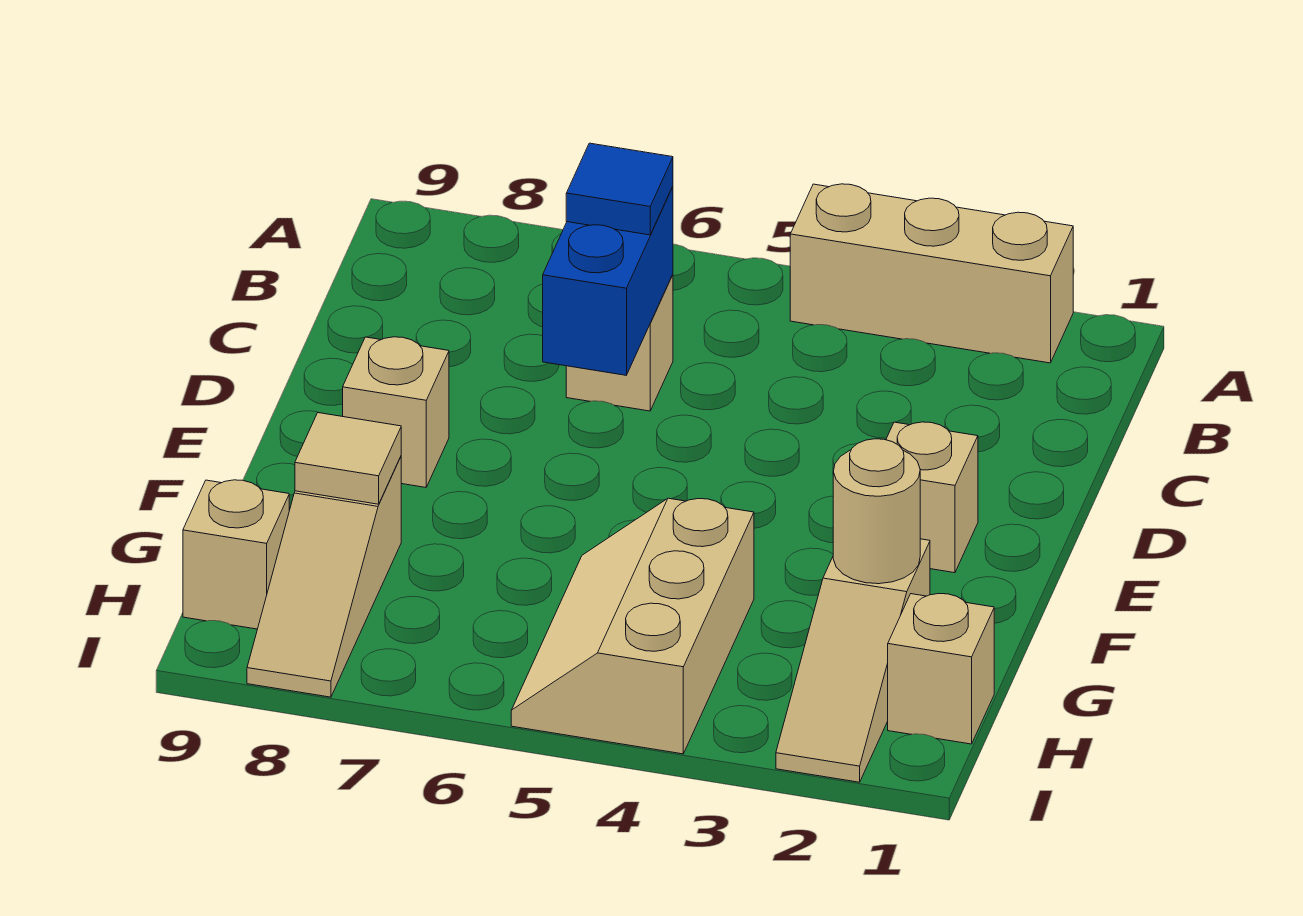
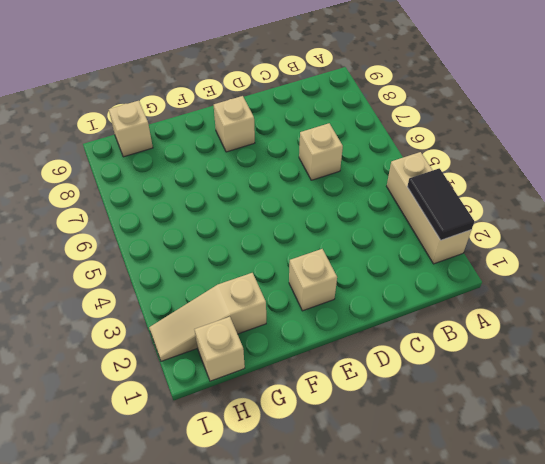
black tile A2:A3 level 2 -> none
none -> tan slope G4:I5 level 1 top 4
none -> tan slope G8:I8 level 1 top G
none -> blue brick C6:D6 level 2

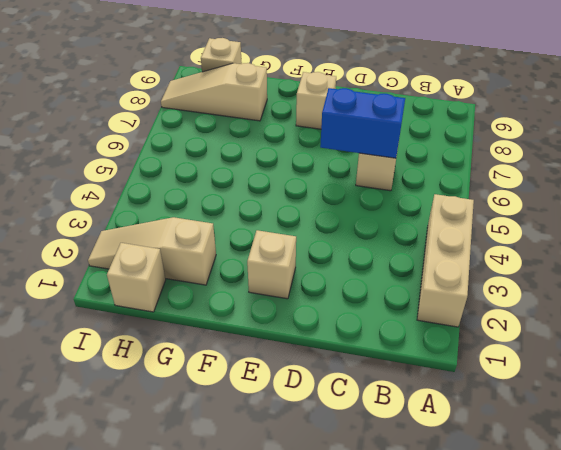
none -> tan slope G4:I5 level 1 top 4
none -> tan round brick G2 level 2
none -> tan tile G8 level 2

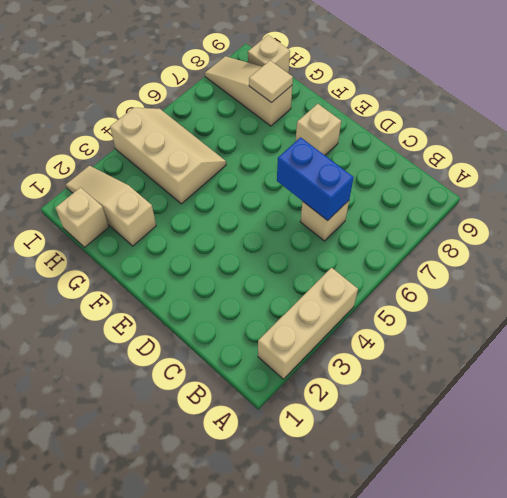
none -> tan brick E2 level 1
none -> tan round brick G2 level 2
none -> blue tile C6 level 3

